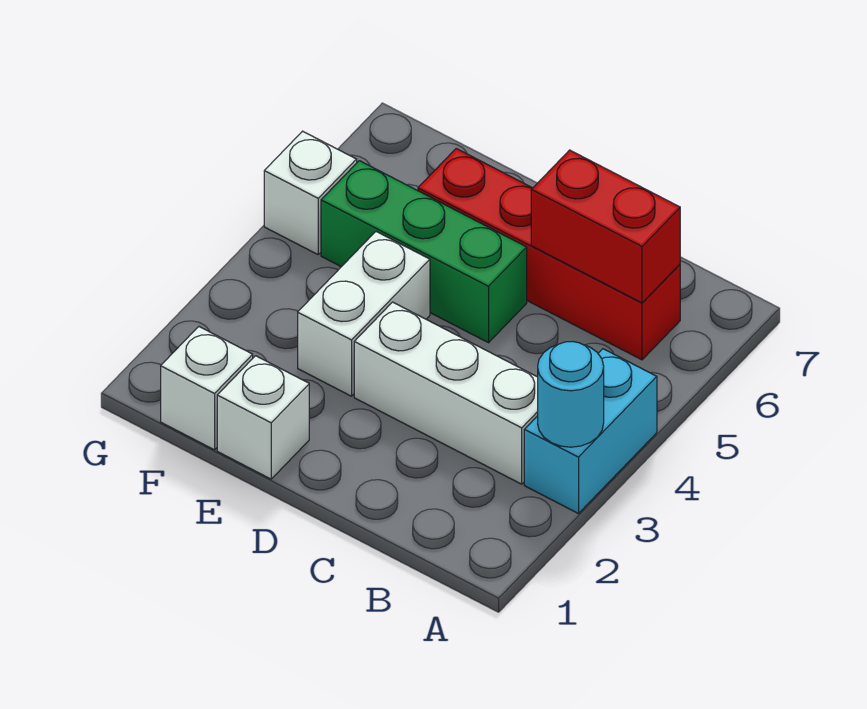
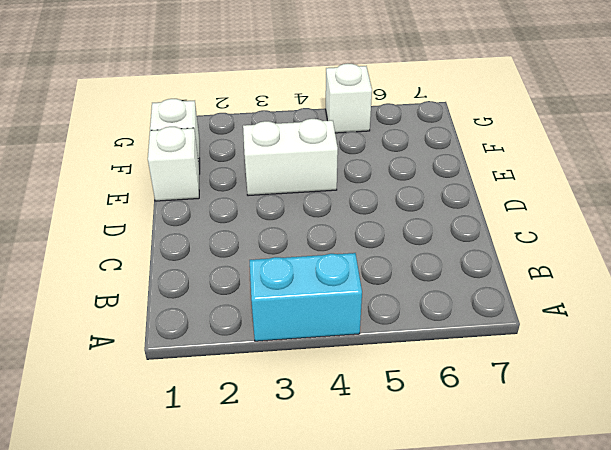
none -> white brick B3:D3 level 1
none -> red brick B6:E6 level 1

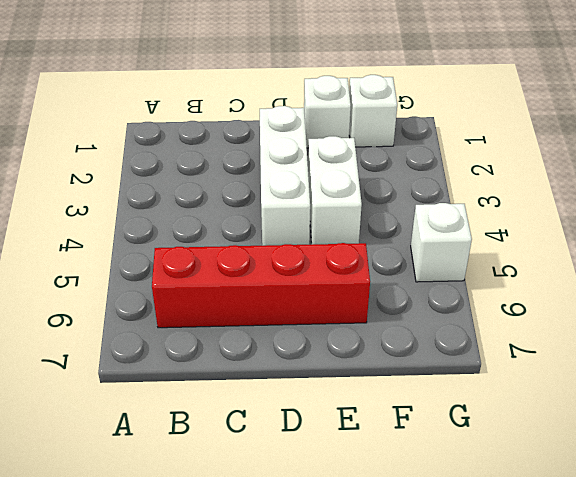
white brick D2:D4 level 1 -> white brick B3:D3 level 1
none -> cyan brick A3:A4 level 1
none -> green brick D5:F5 level 1

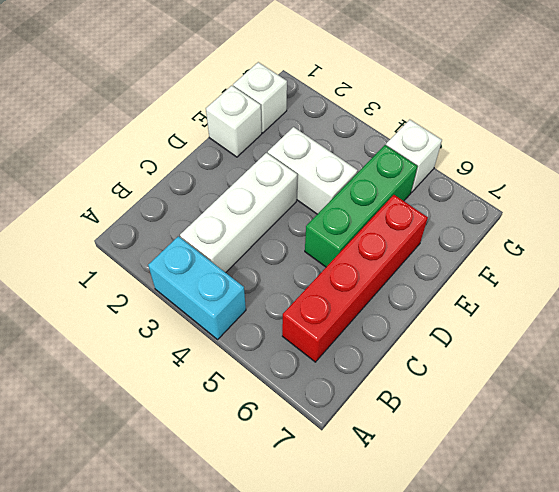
none -> cyan round brick A3 level 2
none -> red brick B6:C6 level 2

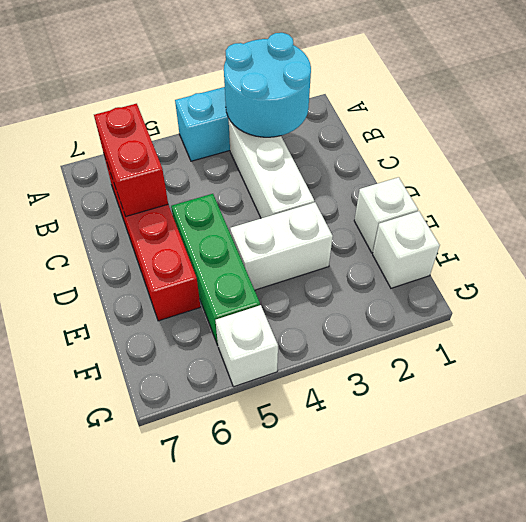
cyan round brick A2:B3 level 2 -> cyan round brick A3 level 2

